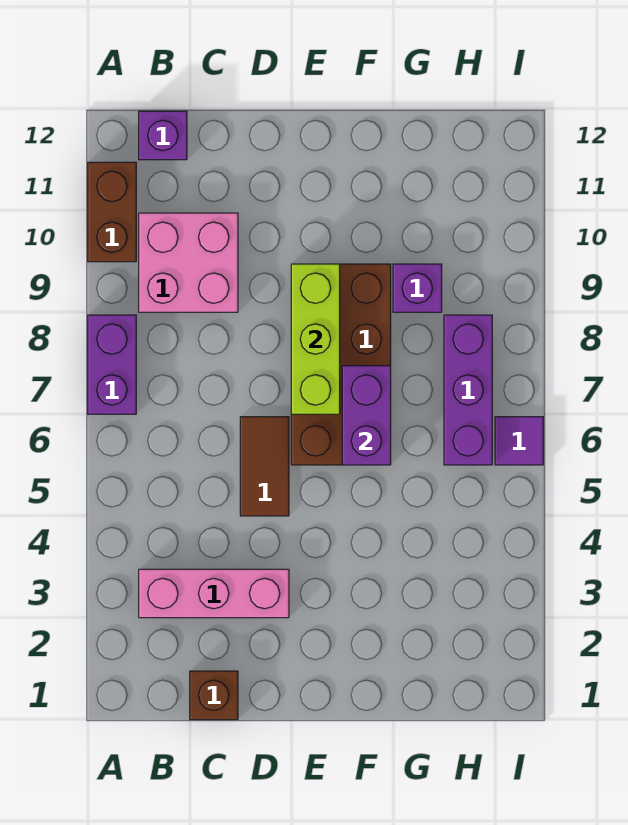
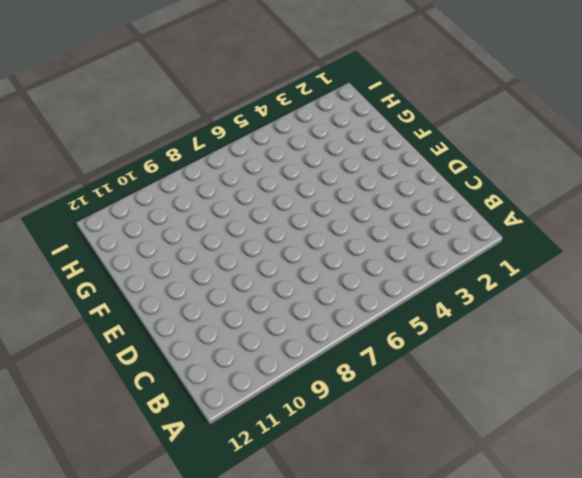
none -> purple brick A7:A8 level 1
none -> brown brick A10:A11 level 1
none -> pink brick B3:D3 level 1

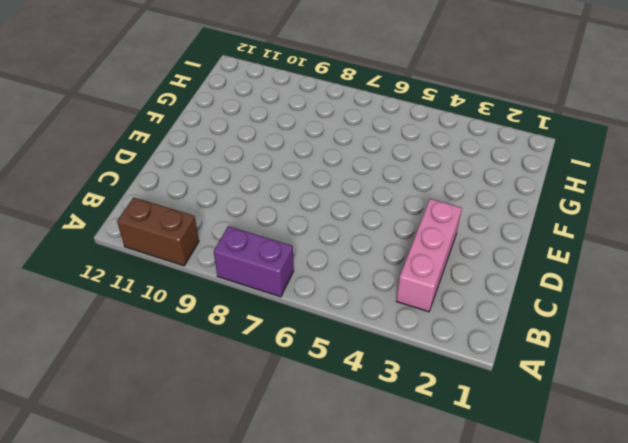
none -> pink brick B9:C10 level 1
none -> purple brick B12 level 1
none -> brown brick C1 level 1

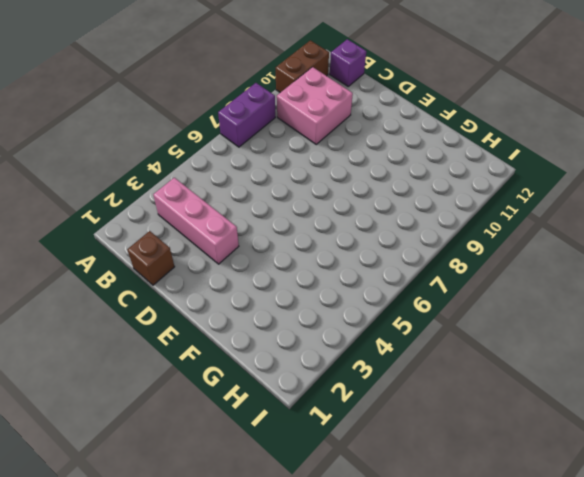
none -> brown tile D5:D6 level 1
none -> brown brick E6:F9 level 1
none -> purple brick G9 level 1

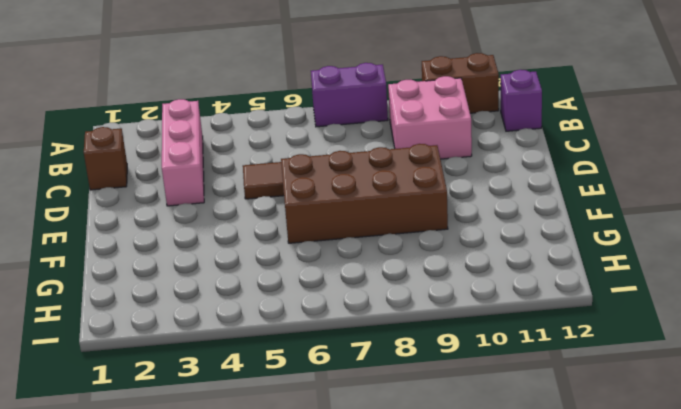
none -> purple brick G9 level 1
none -> purple brick H6:H8 level 1
none -> purple tile I6 level 1

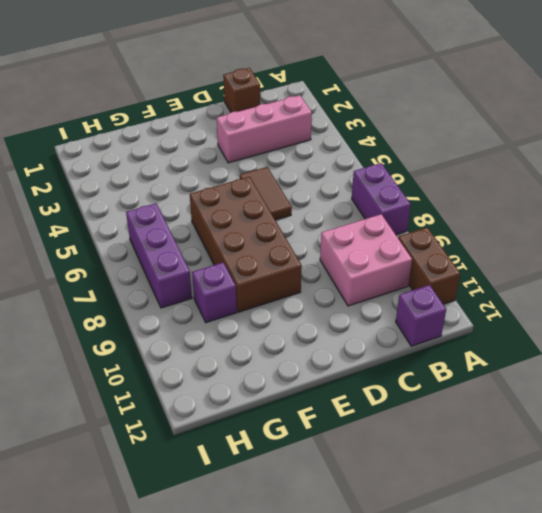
none -> purple tile I6 level 1
none -> lime brick E7:E9 level 2
none -> purple brick F6:F7 level 2

